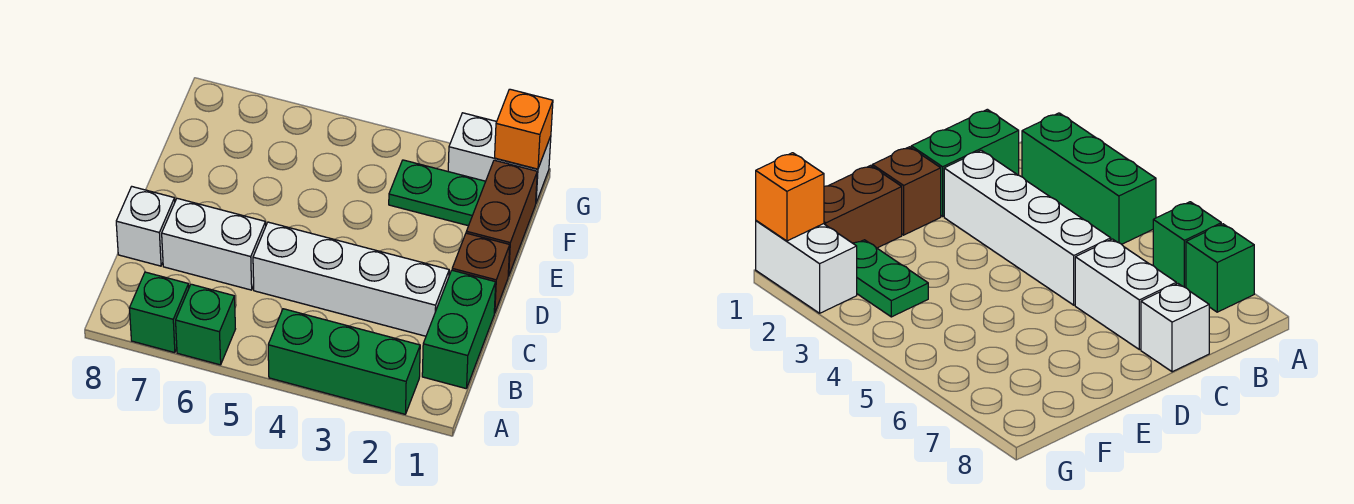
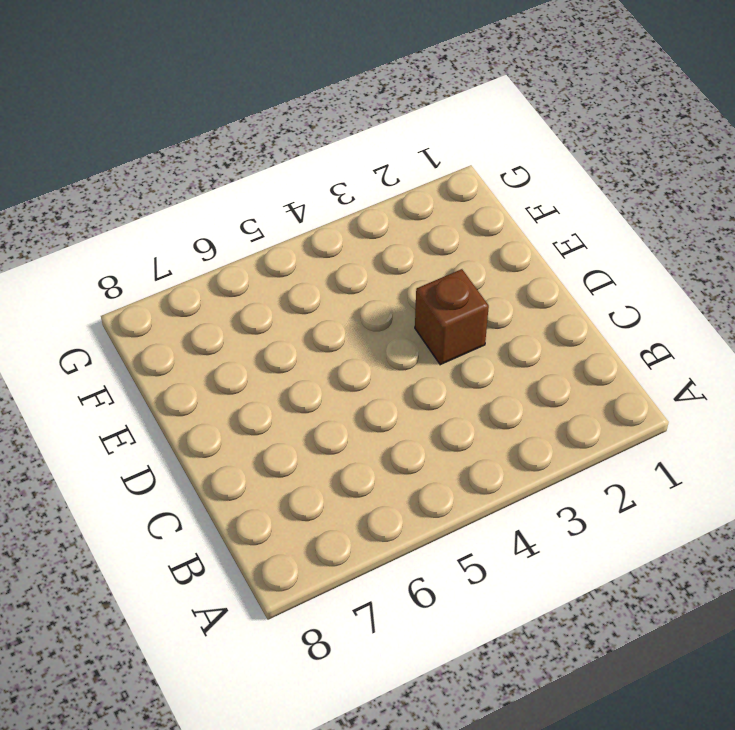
brown brick D3 level 1 -> brown brick D1 level 1
none -> green brick A2:A4 level 1
none -> green brick A6 level 1
none -> green brick A7 level 1

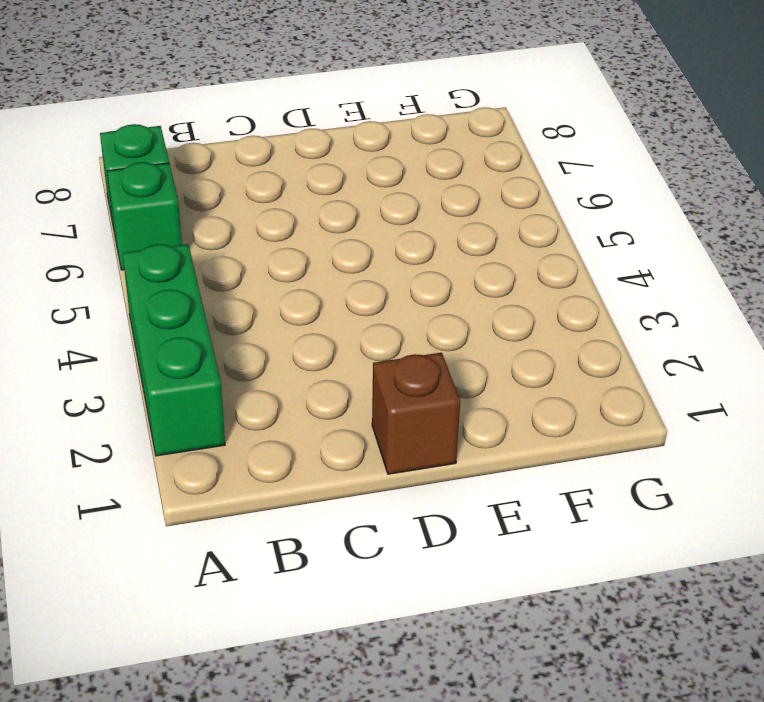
none -> green brick B1:C1 level 1
none -> white brick C2:C5 level 1
none -> white brick C6:C7 level 1

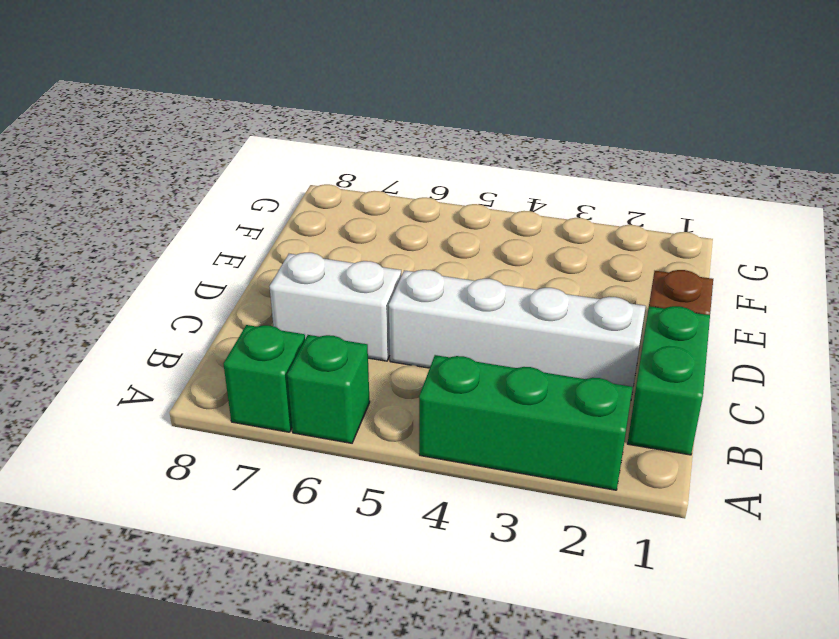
none -> white brick C8 level 1
none -> brown brick E1:F1 level 1
none -> green plate F2:F3 level 1

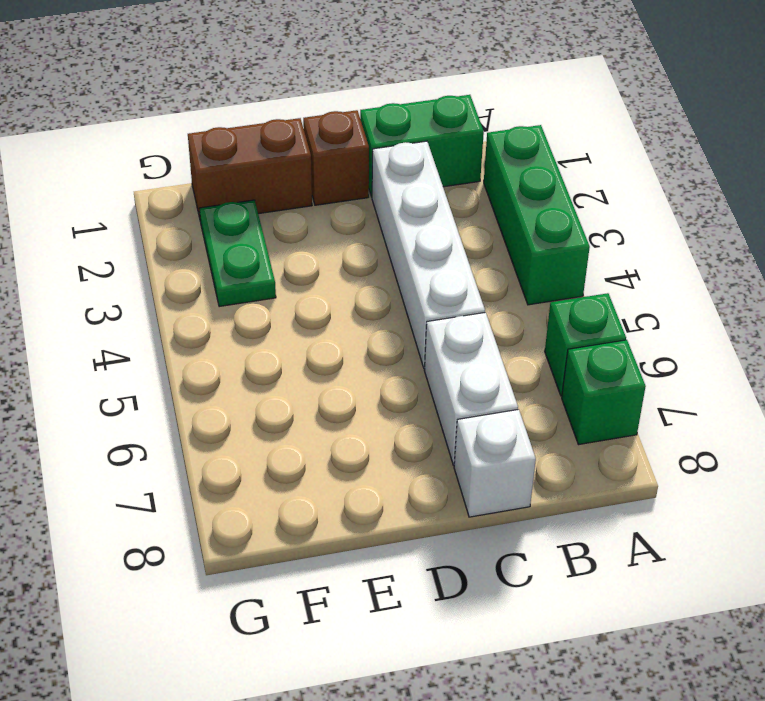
none -> white brick G1:G2 level 1
none -> orange brick G1 level 2

